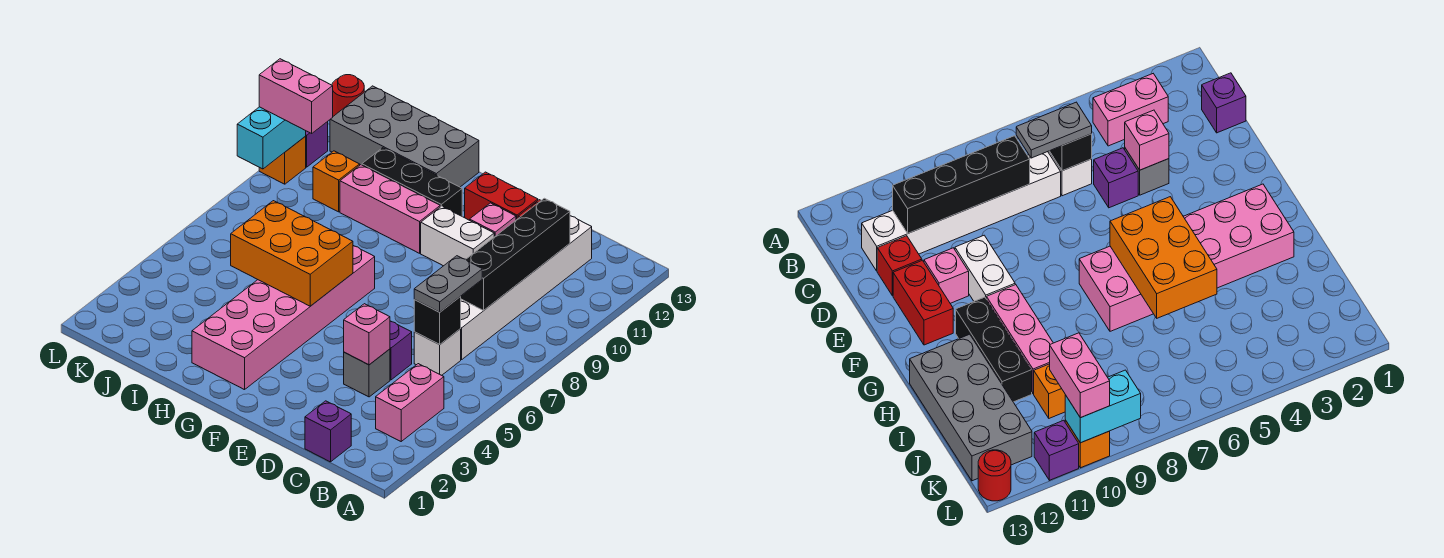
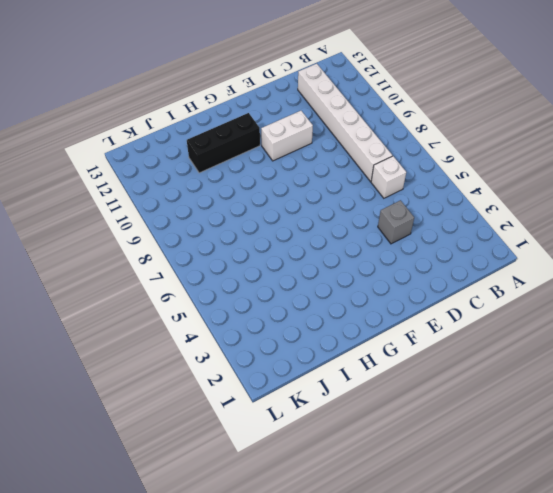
none -> pink brick B3:B4 level 1
none -> purple brick C1 level 1
none -> purple brick D5 level 1

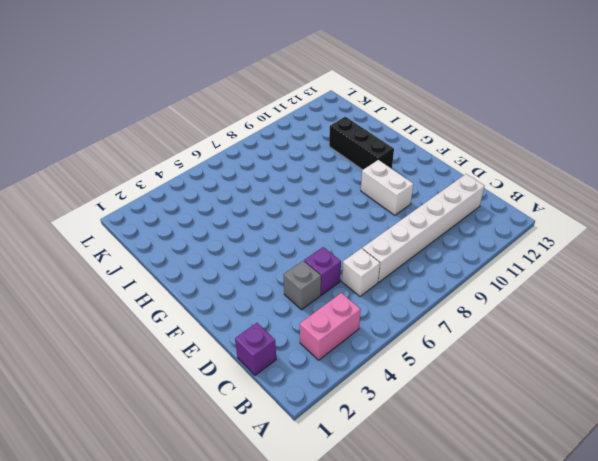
none -> red brick D12 level 1
none -> pink brick E11 level 1
none -> red brick E12:F12 level 1

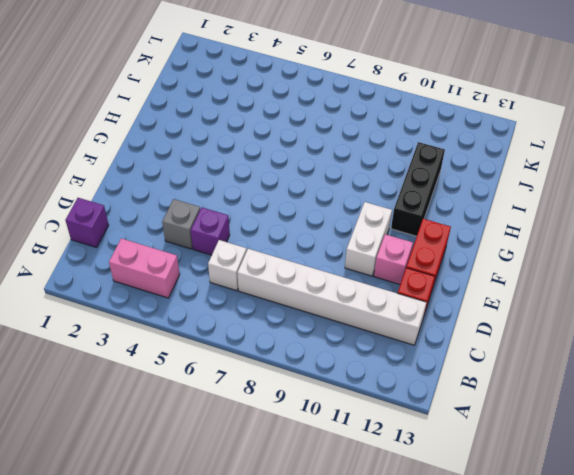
none -> pink brick G2:H7 level 1
none -> pink brick G10:I10 level 1
none -> grey brick H12:K13 level 1

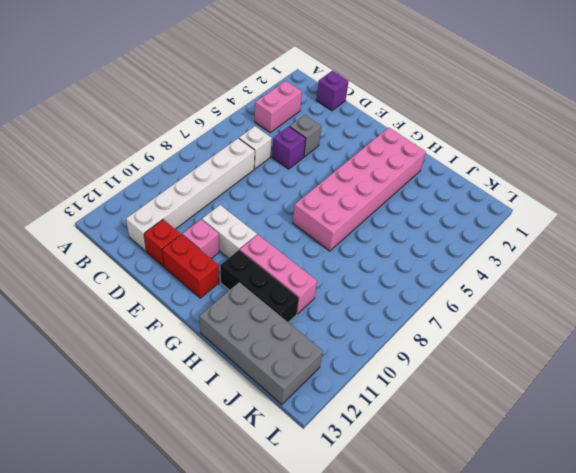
none -> orange brick J10 level 1
none -> orange brick L10 level 1
none -> purple brick L11 level 1

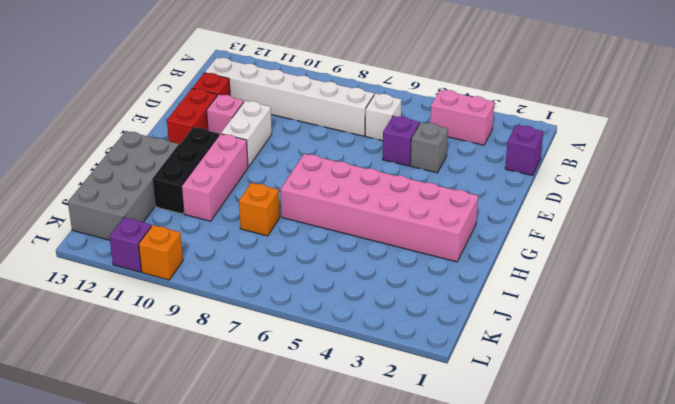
orange brick I8 level 1 -> orange brick J10 level 1
none -> red round brick L13 level 1
none -> black brick C6 level 2
none -> black brick C8:C11 level 2

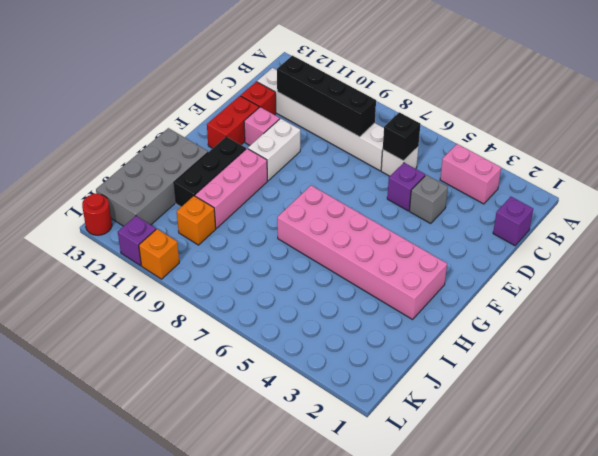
none -> pink brick D4 level 2
none -> orange brick G5:I6 level 2
none -> cyan brick L9:L10 level 2

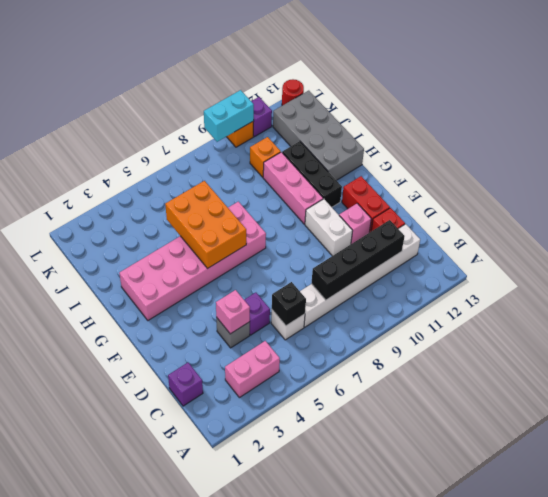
none -> grey plate C6:C7 level 3
none -> pink brick K10:L10 level 3

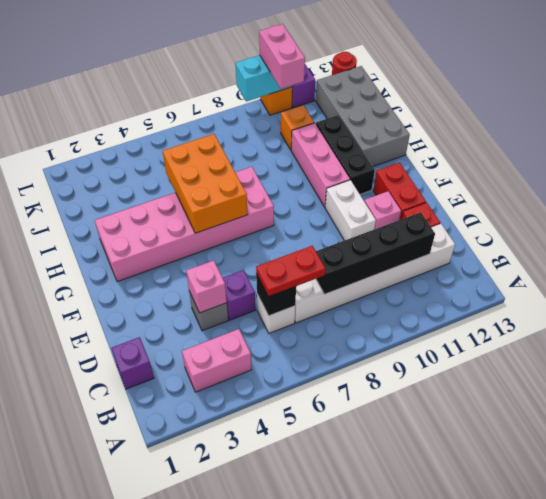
red plate C6:C7 level 3 -> grey plate C6:C7 level 3

